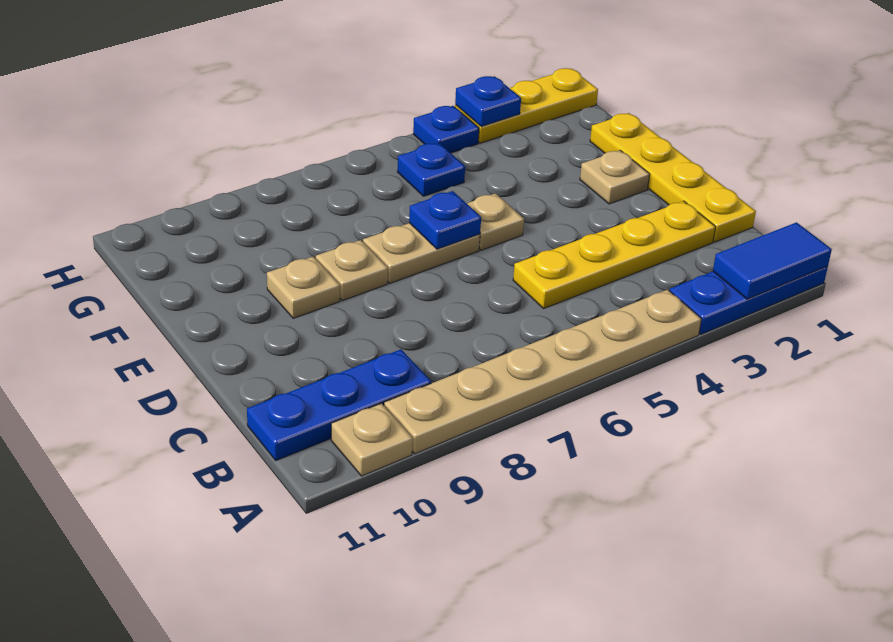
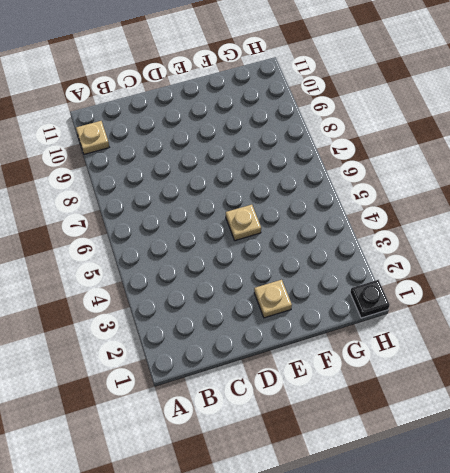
black plate H1 level 1 -> yellow plate H1:H3 level 1
none -> blue plate A1:A3 level 1
none -> tan plate A4:A9 level 1
none -> blue plate B9:B11 level 1

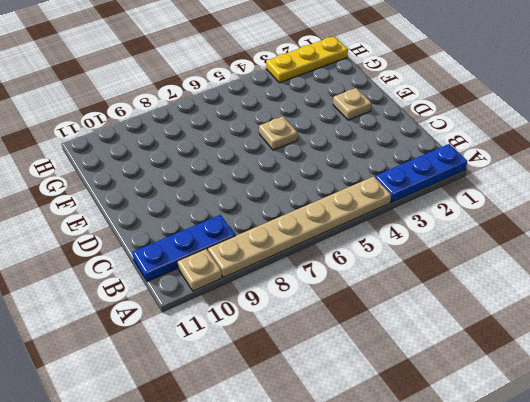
none -> yellow plate C1:F1 level 1
none -> yellow plate C2:C5 level 1
none -> tan plate E6:E7 level 1

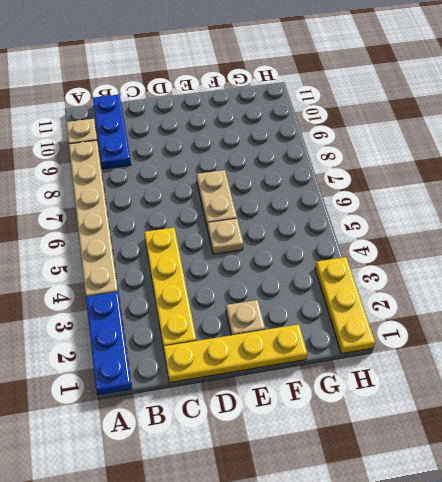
none -> tan plate E8 level 1
none -> tan plate E9 level 1
none -> blue plate G5 level 1

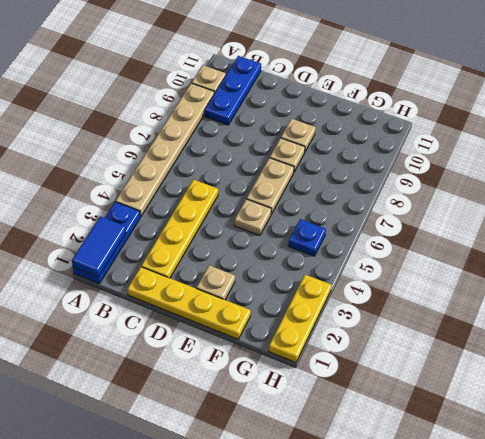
none -> blue plate H4 level 1
none -> blue plate E6 level 2
none -> blue plate H3 level 2

